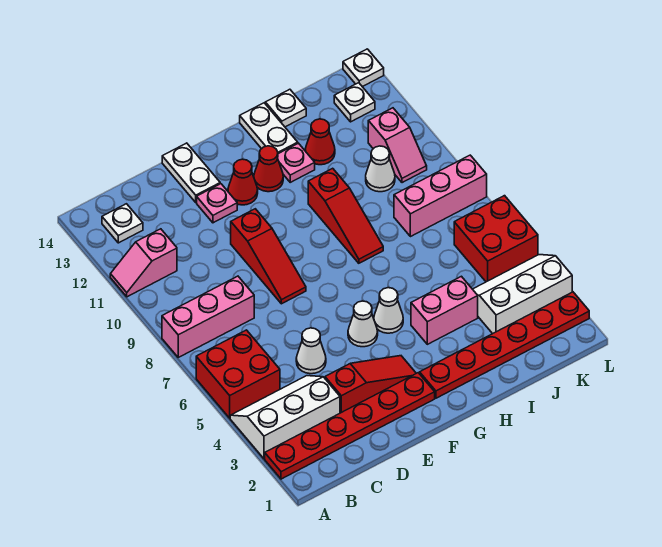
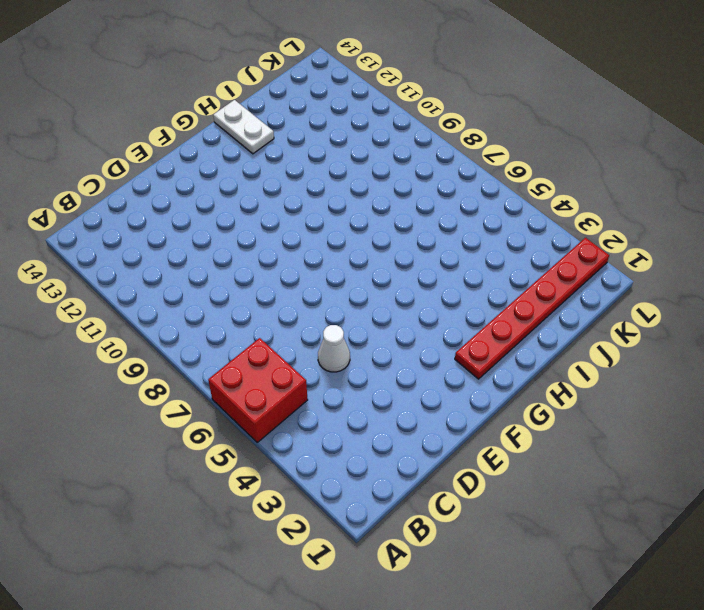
none -> red plate A2:F2 level 1
none -> white slope A3:C4 level 1 top 3
none -> pink brick A8:C8 level 1

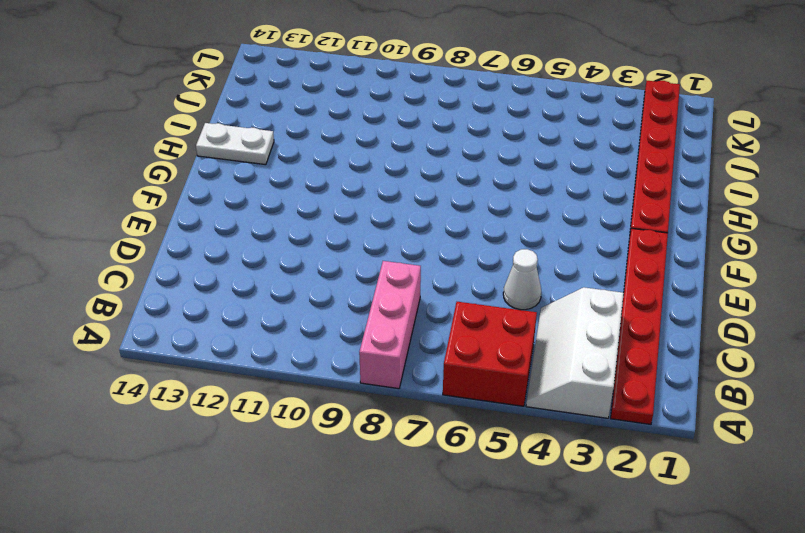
none -> pink slope A11:B11 level 1 top B
none -> white plate B13 level 1
none -> red slope D3:F3 level 1 top D

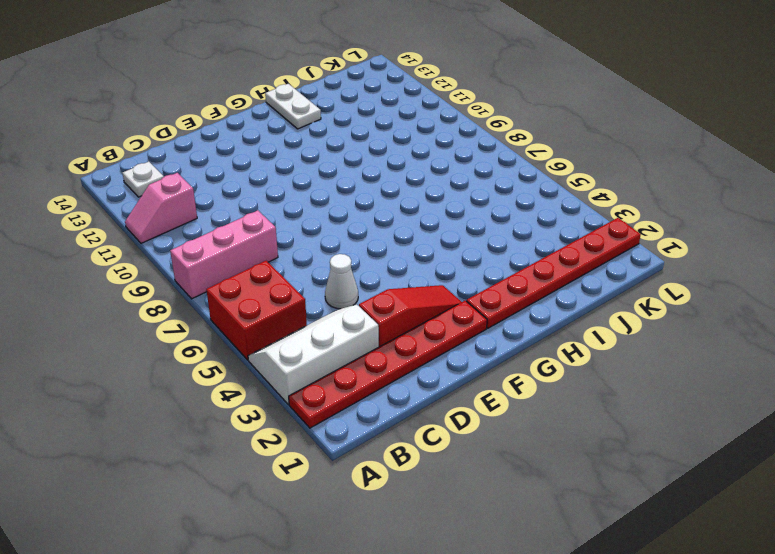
none -> red slope E8:E10 level 1 top 10
none -> pink plate E12 level 1
none -> white plate E13:E14 level 1

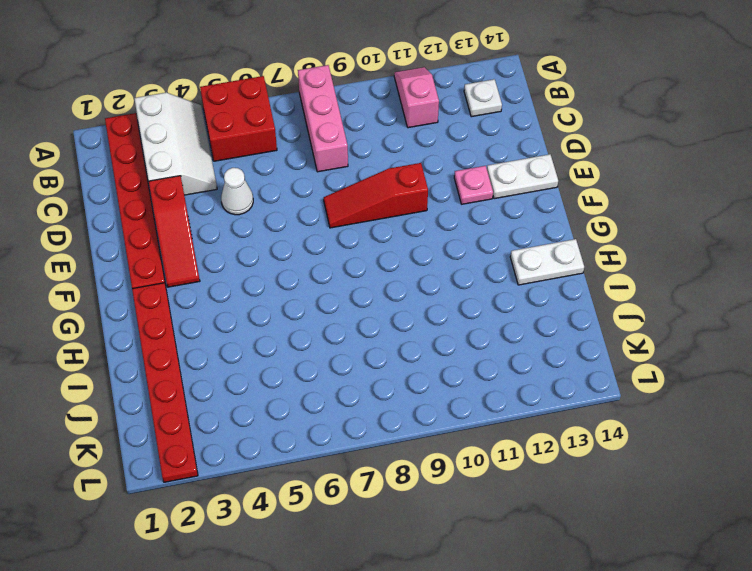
none -> white cone F5 level 1
none -> red cone F12 level 1
none -> white cone G5 level 1

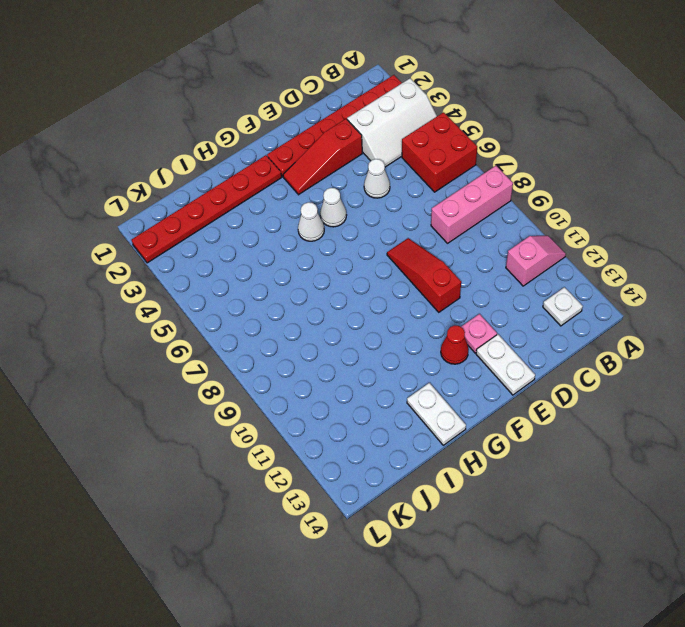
none -> red cone G12 level 1
none -> pink brick H4:I4 level 1
none -> red slope H8:H10 level 1 top 10

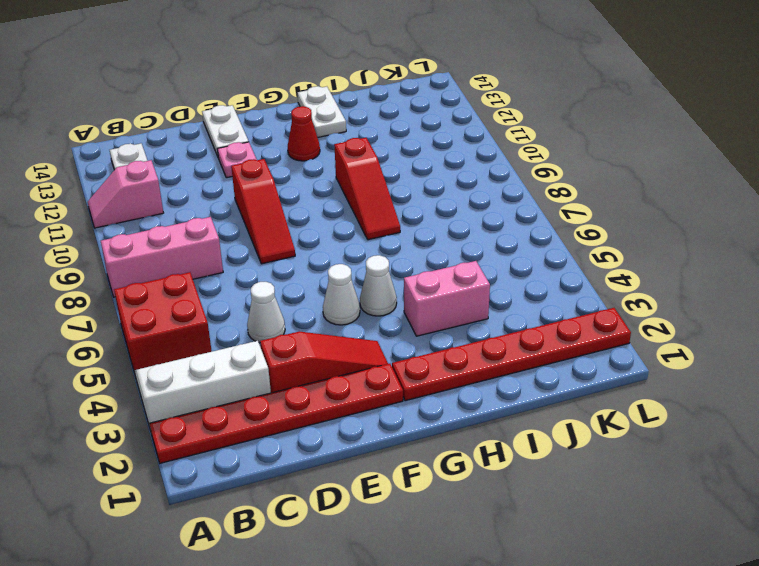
none -> red cone F12 level 1
none -> pink plate H12 level 1
none -> red cone I12 level 1

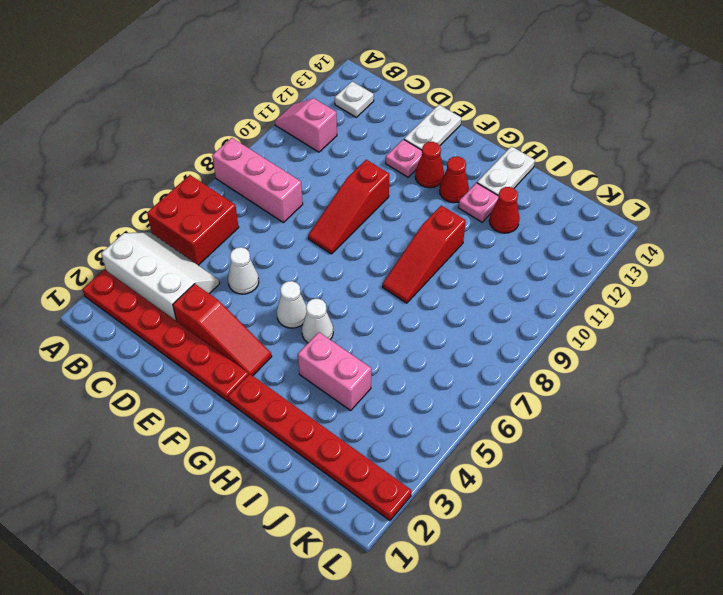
none -> white plate I14 level 1
none -> white slope J3:L4 level 1 top 3
none -> pink brick J8:L8 level 1

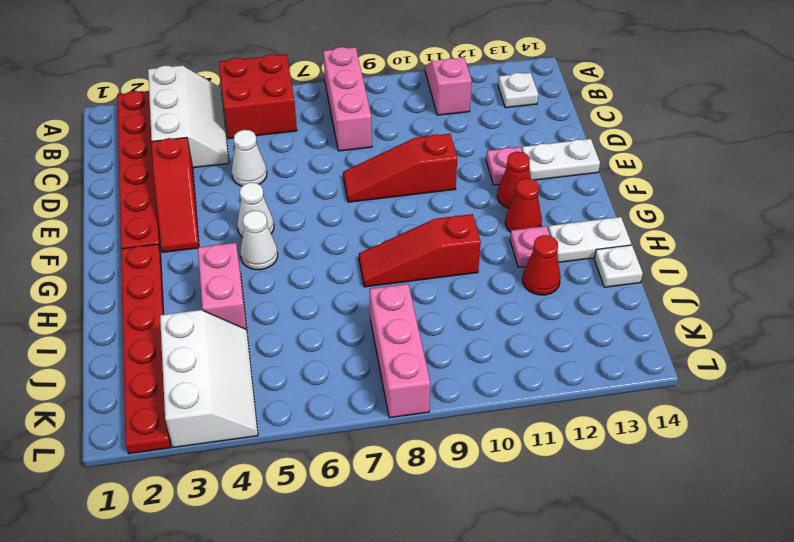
none -> white cone J10 level 1
none -> red brick K5:L6 level 1
none -> pink slope K10:K11 level 1 top 11

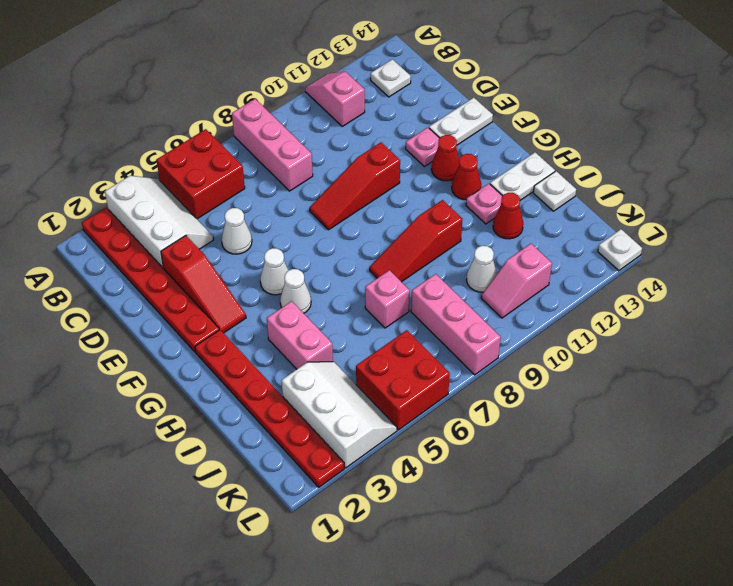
pink brick I7 level 1 -> none
none -> white plate K13 level 1

